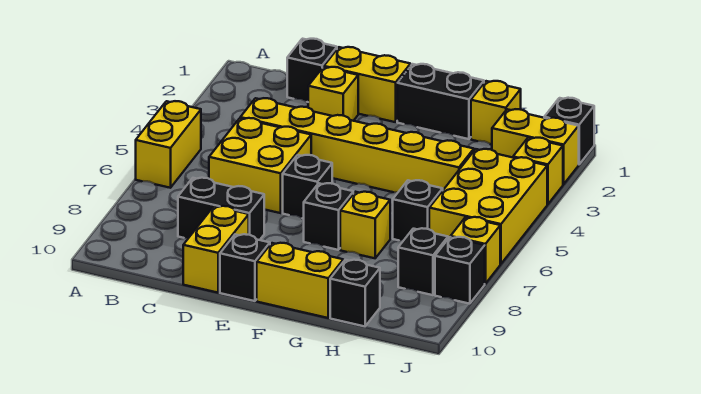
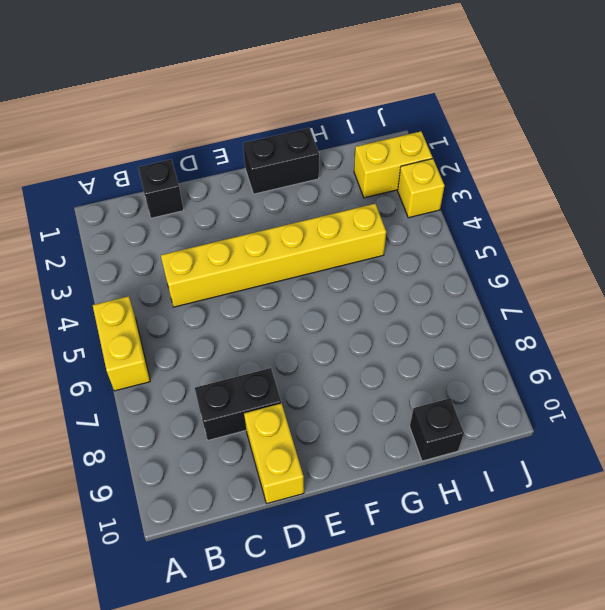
none -> yellow brick C5:D6 level 1
none -> yellow brick D1:E1 level 1
none -> yellow brick D2 level 1

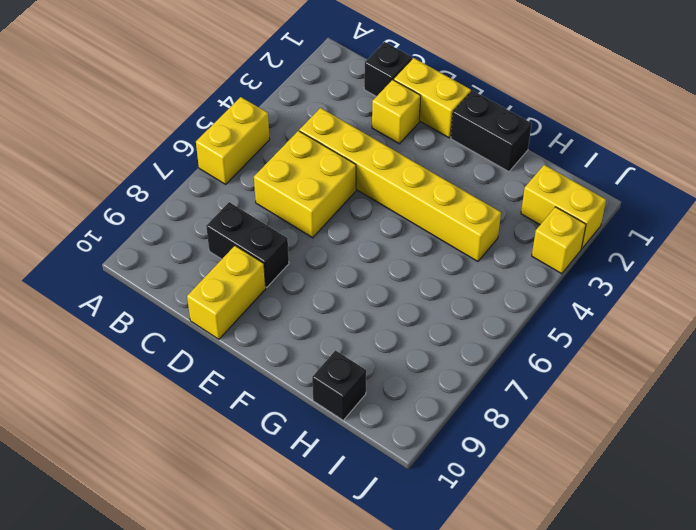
none -> black brick E6 level 1
none -> black brick E10 level 1
none -> black brick F7 level 1

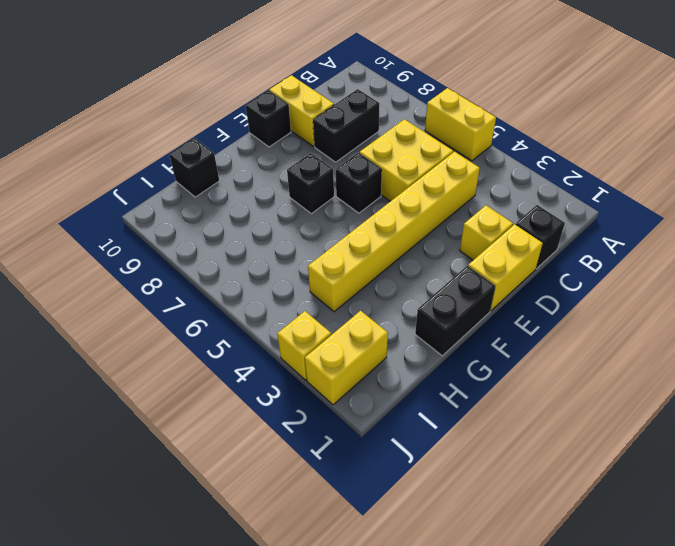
none -> yellow brick F10:G10 level 1
none -> yellow brick G7 level 1
none -> yellow brick H1 level 1

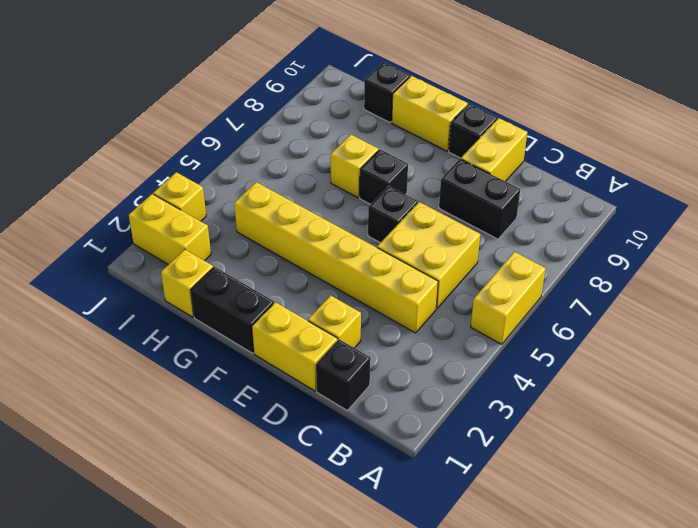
none -> black brick H6 level 1
none -> yellow brick I4:J6 level 1
none -> black brick I8 level 1

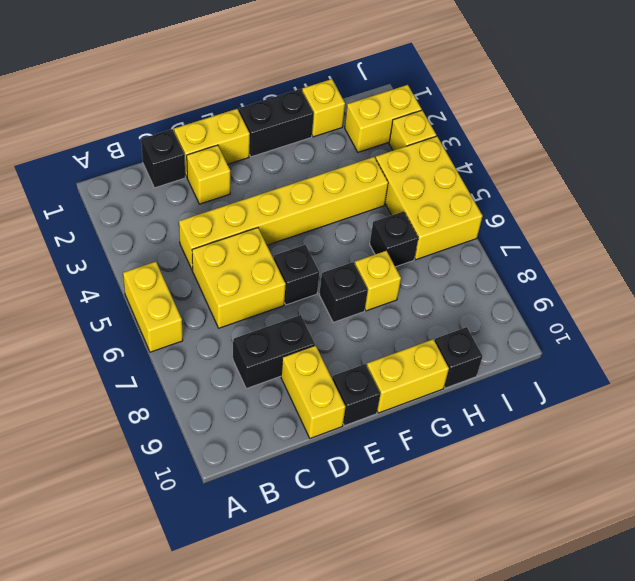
none -> black brick I8 level 1
none -> black brick J1 level 1
none -> yellow brick J7 level 1

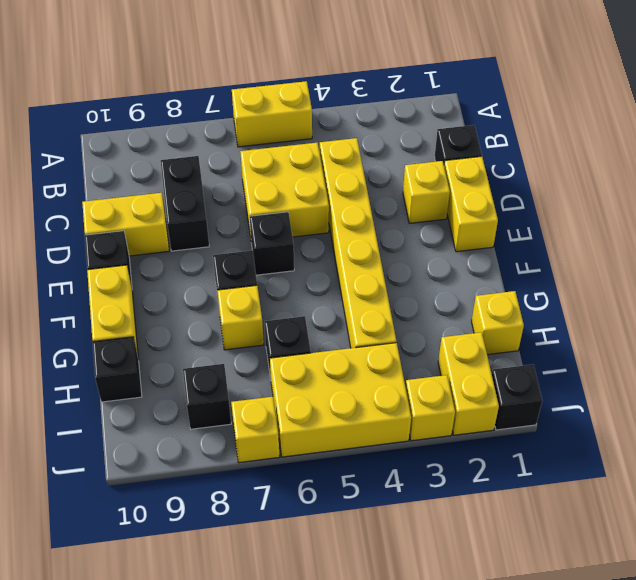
none -> black brick F1:G1 level 1
none -> black brick J8 level 1

